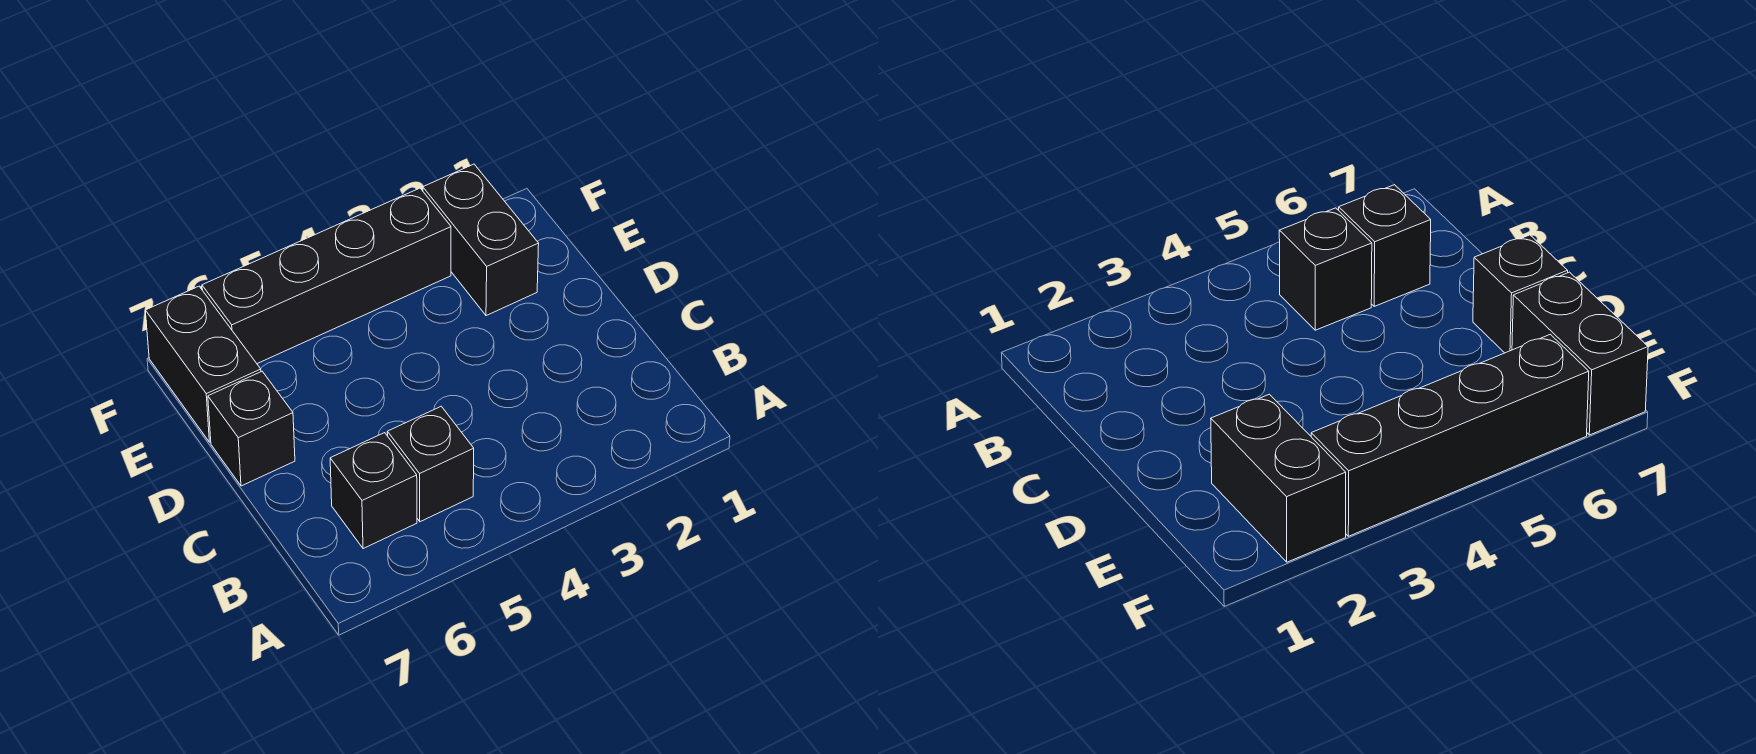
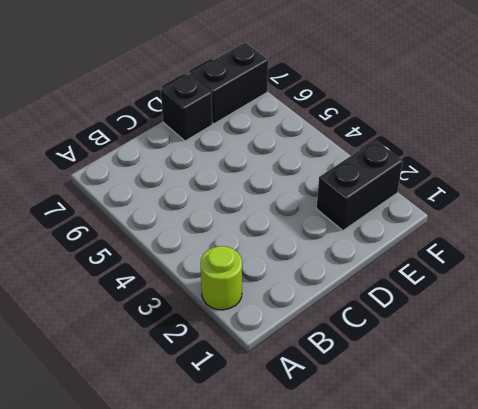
lime round brick A2 level 1 -> none
none -> black brick B5 level 1
none -> black brick B6 level 1

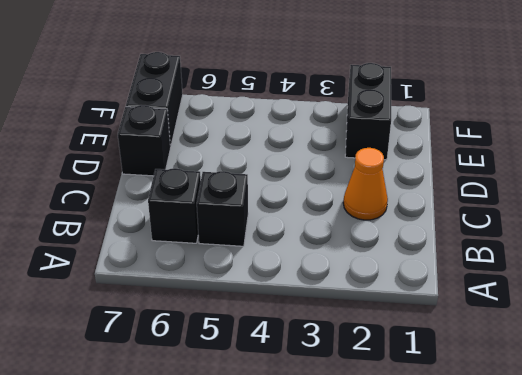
orange cone C2 level 1 -> none
none -> black brick F3:F6 level 1

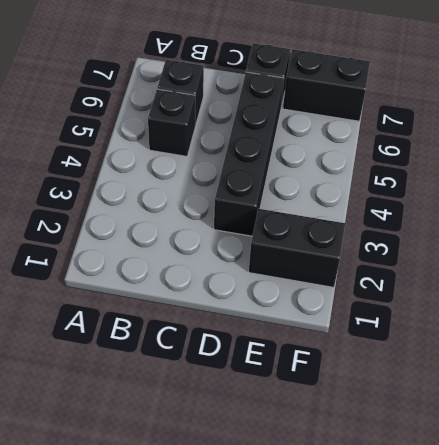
black brick D3:D6 level 1 -> black brick F3:F6 level 1

